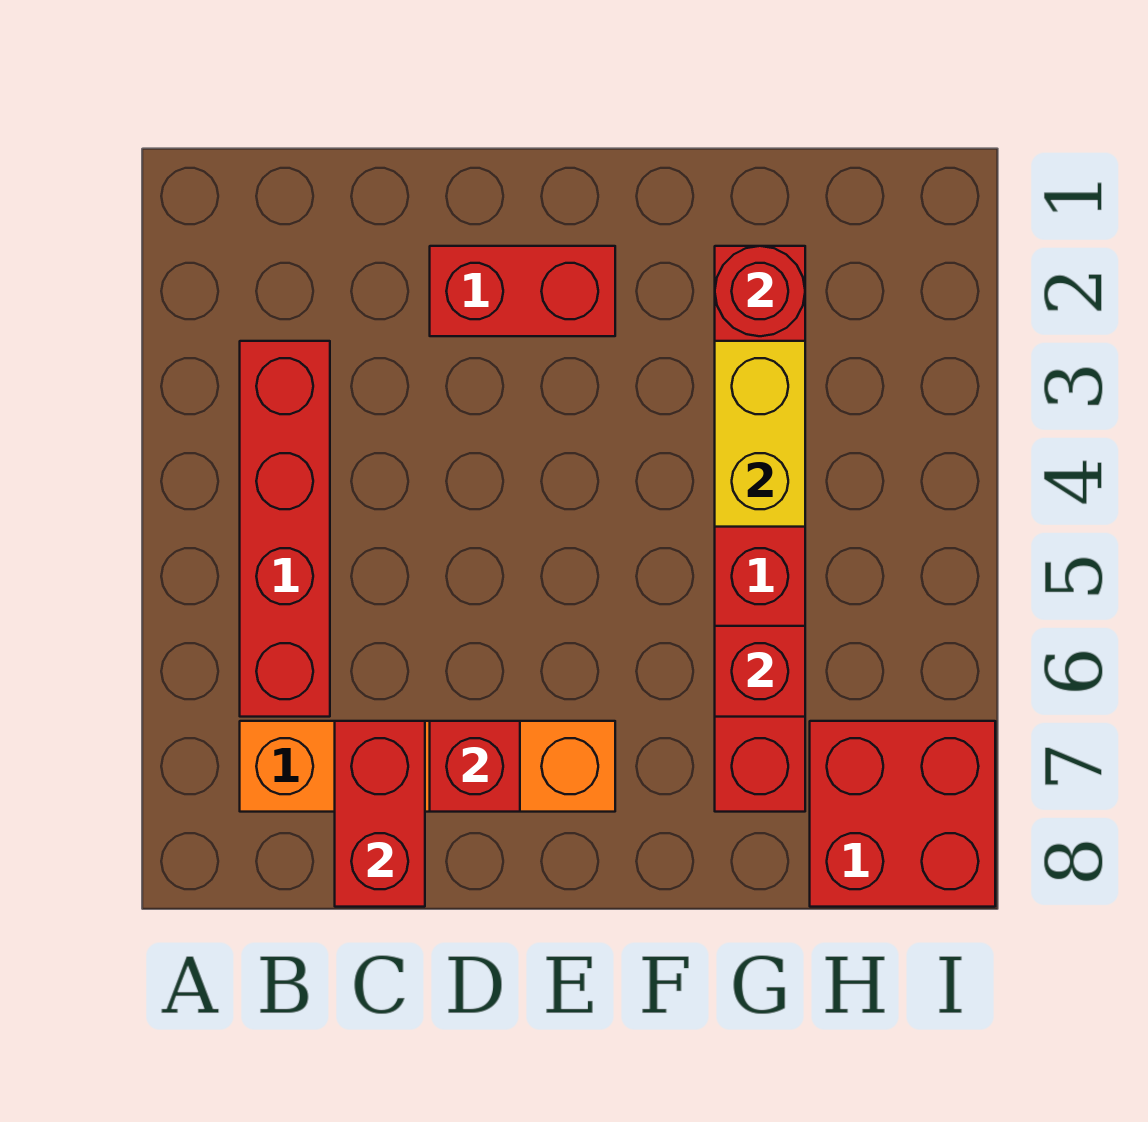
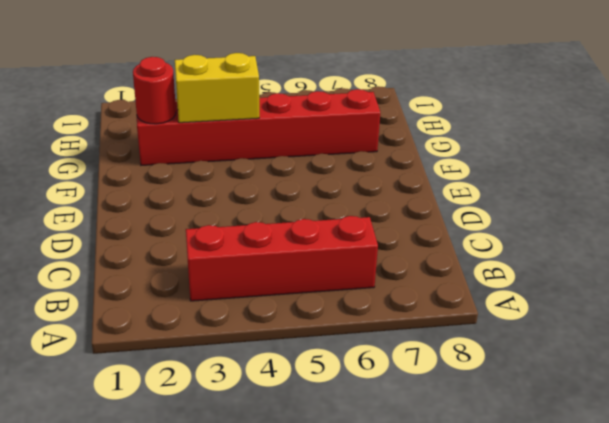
none -> orange brick B7:E7 level 1
none -> red brick D2:E2 level 1

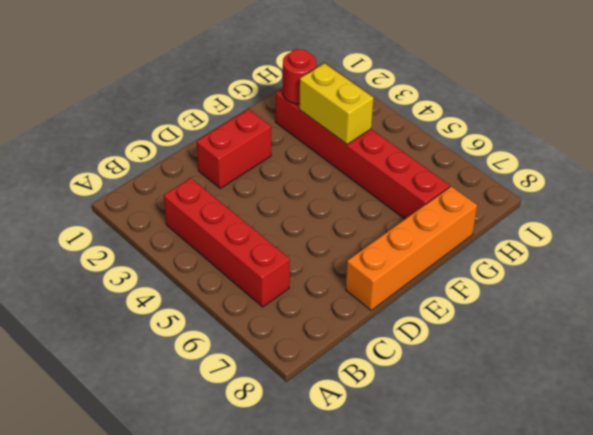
orange brick D8:G8 level 1 -> orange brick B7:E7 level 1
none -> red brick H7:I8 level 1
none -> red brick C7:C8 level 2

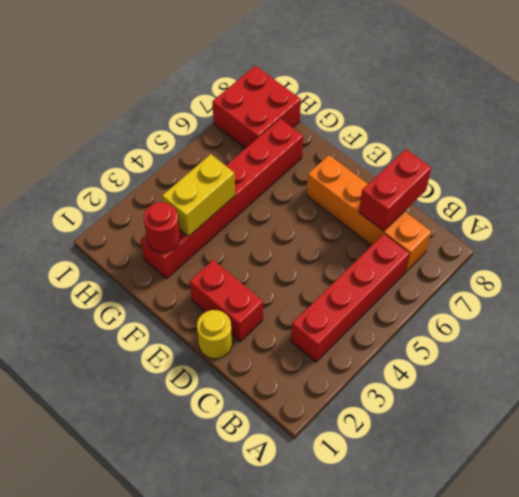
yellow round brick D1 level 1 -> none
none -> red brick D7 level 2
none -> red brick G6 level 2

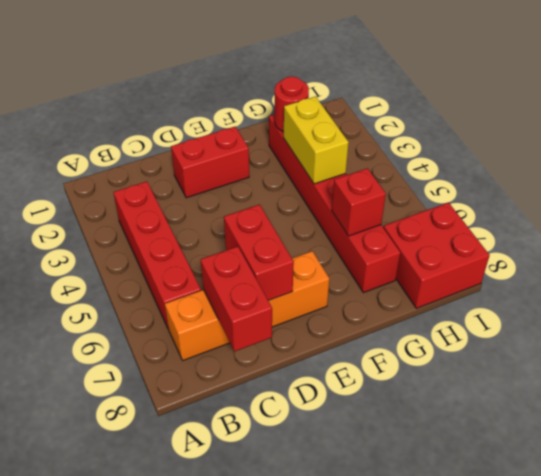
red brick D6:D7 level 2 -> red brick D7 level 2

